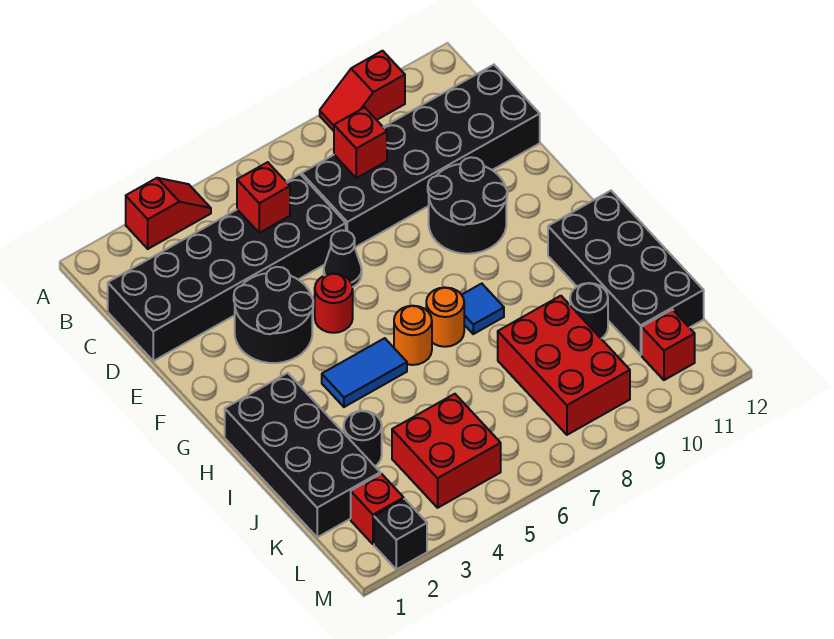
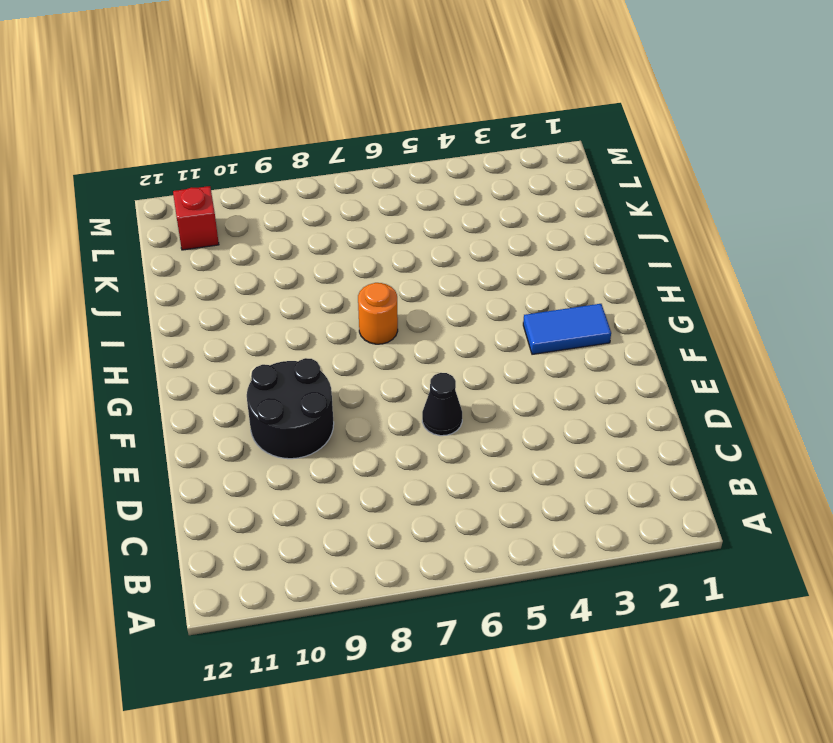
blue tile G2:G3 level 1 -> blue tile H4:H5 level 1
none -> red slope A3:A4 level 1 top 3
none -> red slope A9:A10 level 1 top 10
none -> black brick C1:D6 level 1

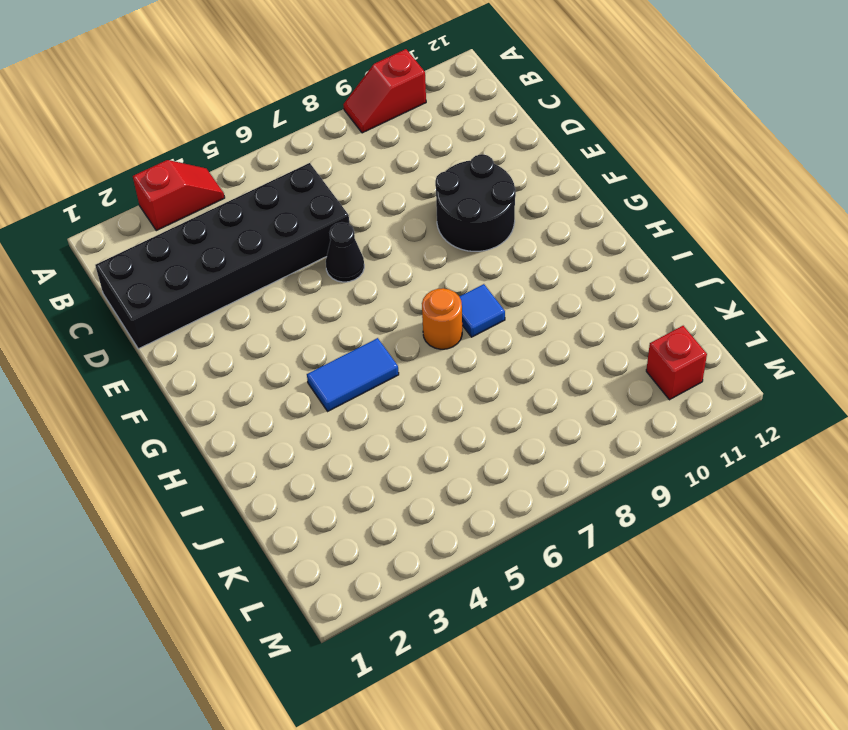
none -> black brick C7:D12 level 1
none -> black round brick E3:F4 level 1
none -> red round brick F5 level 1

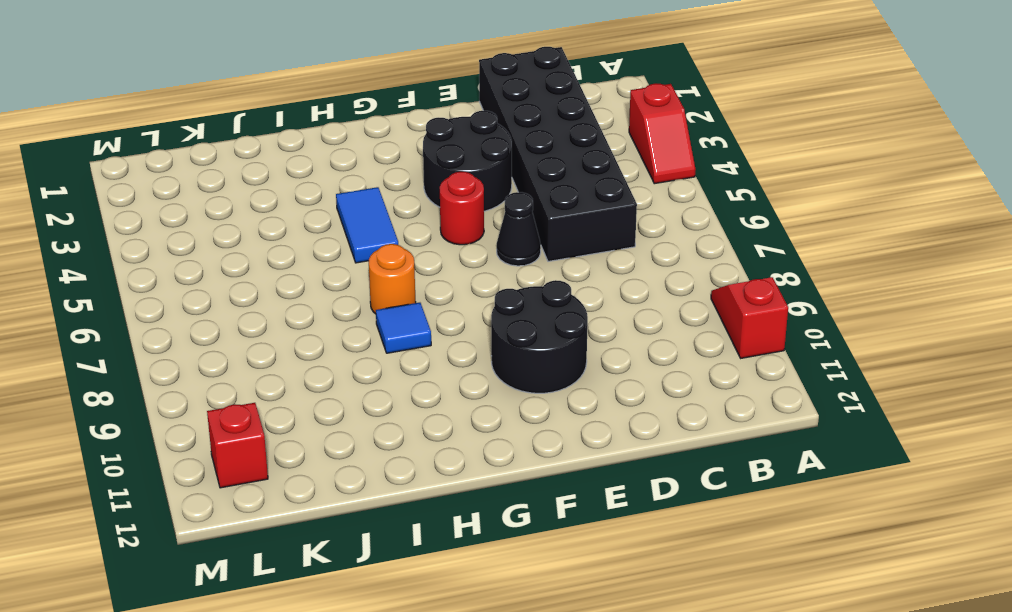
none -> black brick C7:D12 level 1
none -> black brick H1:K2 level 1
none -> orange round brick H6 level 1

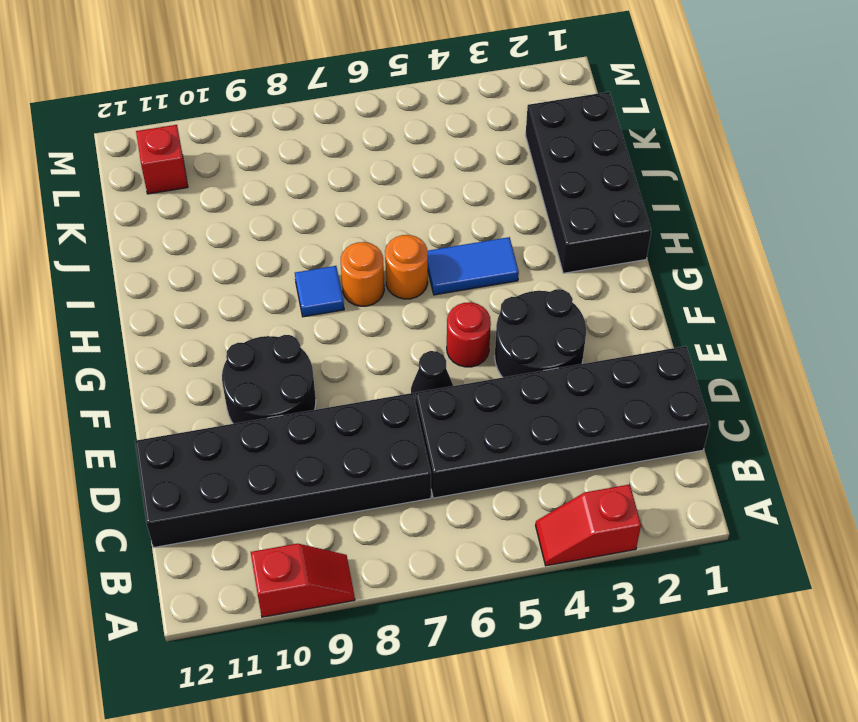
none -> black brick H11:K12 level 1
none -> black round brick J3 level 1
none -> red brick J8:L9 level 1

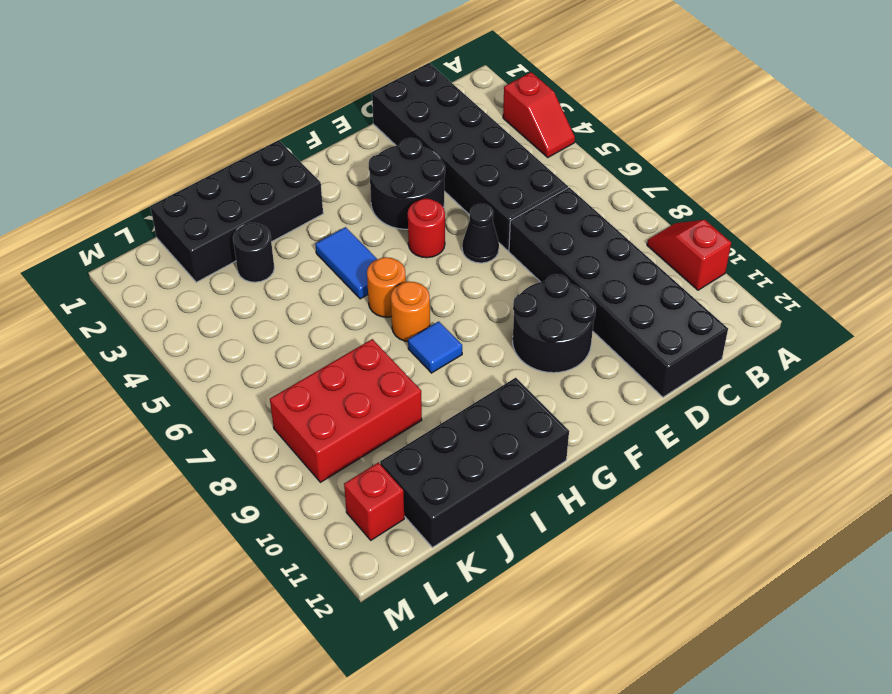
none -> black round brick J10 level 1
none -> red brick K4:L5 level 1
none -> red brick L2 level 1

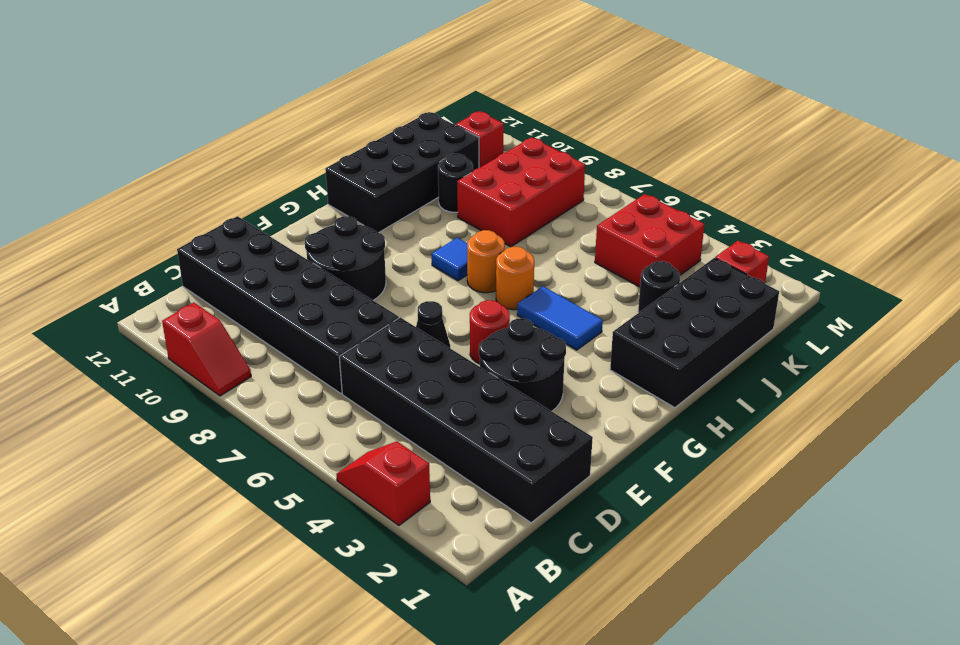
none -> black brick M2 level 1
none -> red brick C5 level 2
none -> red brick C8 level 2

